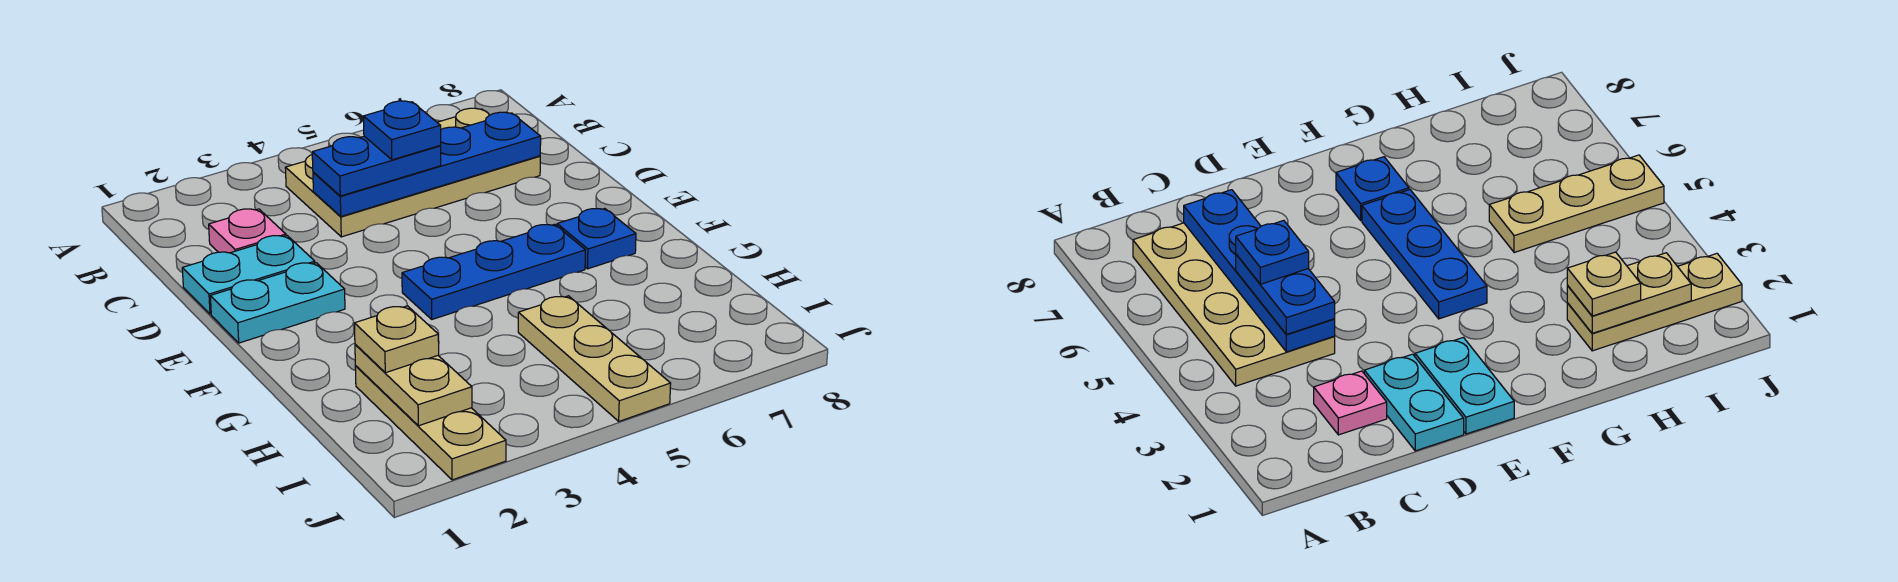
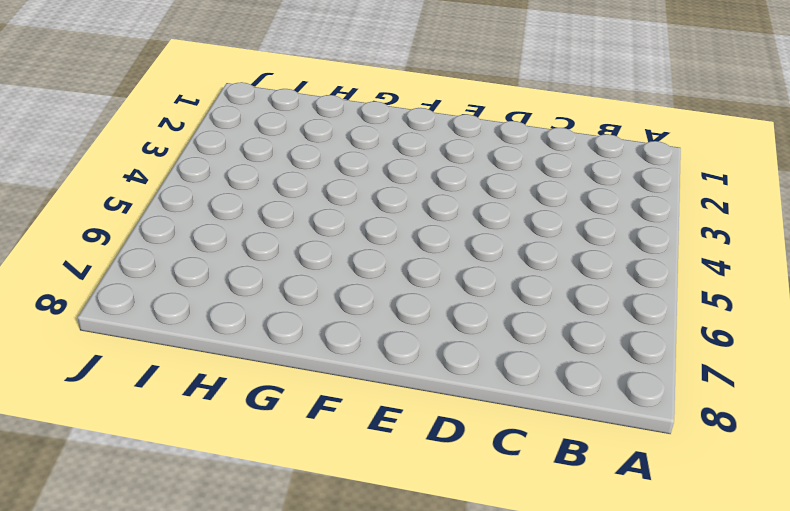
none -> tan plate B4:C7 level 1
none -> pink plate C2 level 1
none -> cyan plate D1:D2 level 1

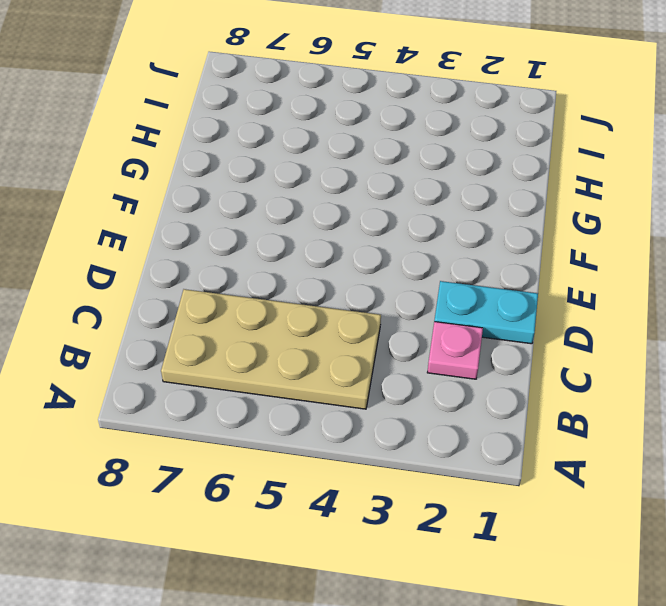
none -> cyan plate E1:E2 level 1
none -> blue plate F4:F6 level 1
none -> blue plate F7 level 1

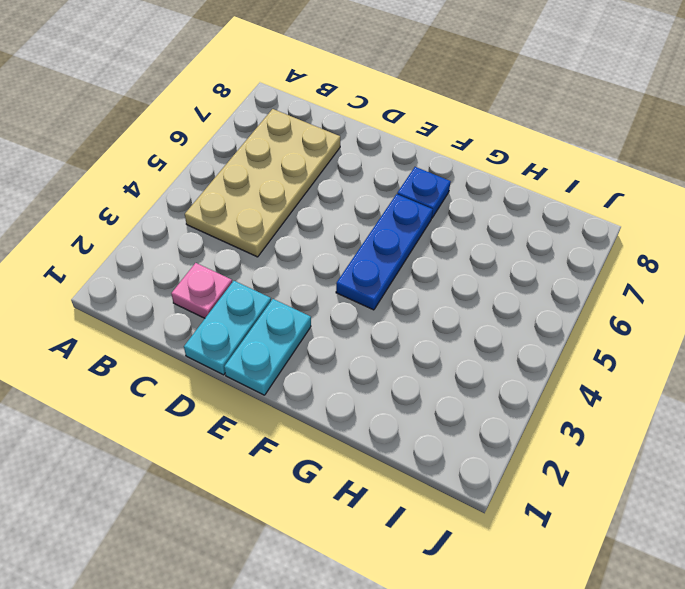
none -> tan plate H2:J2 level 1
none -> tan plate H5:J5 level 1
none -> blue plate C4:C7 level 2

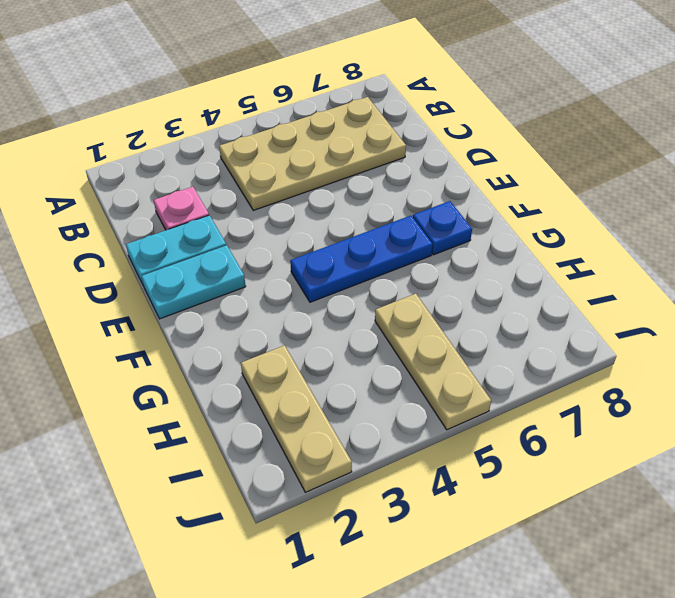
none -> blue plate C4:C7 level 2
none -> tan plate H2:I2 level 2
none -> blue plate C4:C5 level 3

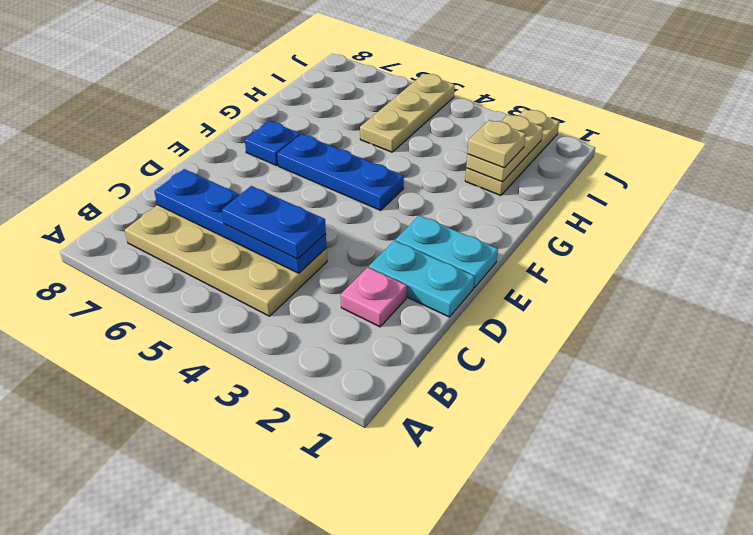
none -> blue plate C5 level 4

